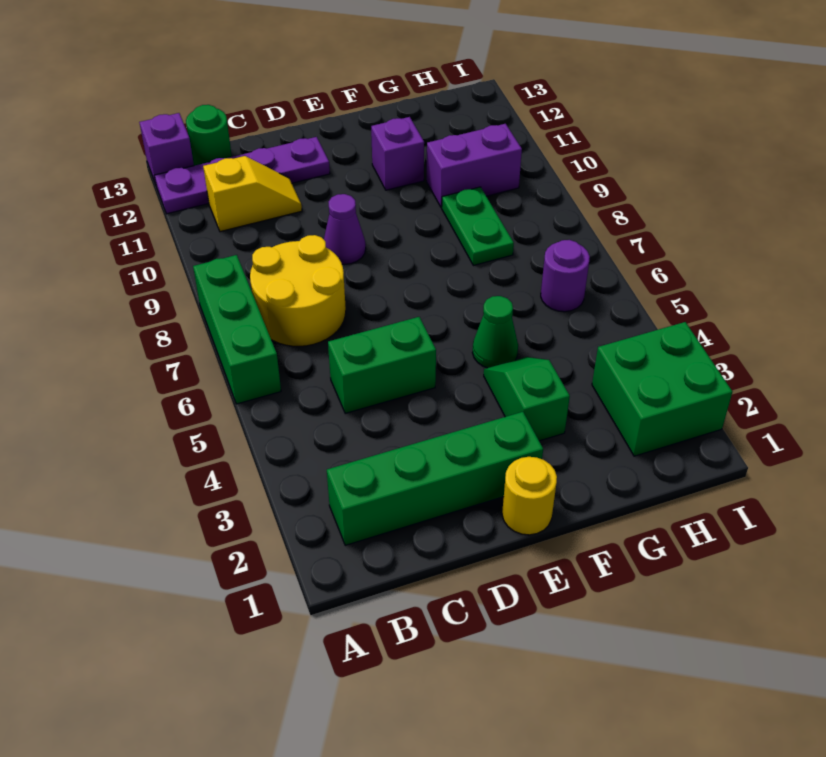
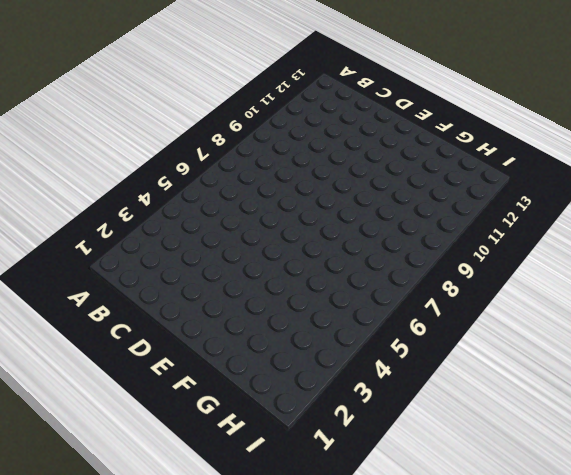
none -> green brick A6:A8 level 1
none -> purple plate A12:D12 level 1
none -> purple brick A13 level 1

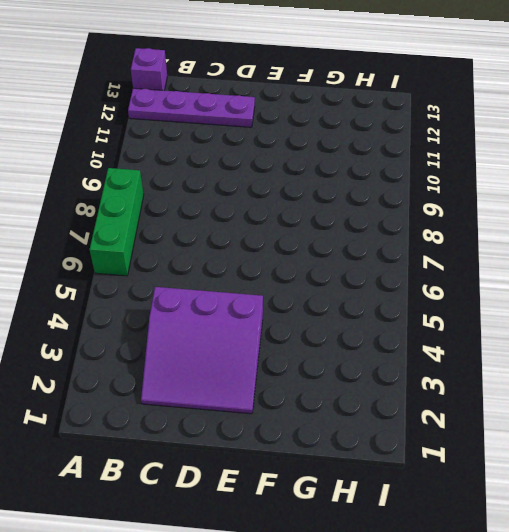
purple slope C2:E4 level 1 top 4 -> green brick B2:E2 level 1
none -> yellow round brick B7:C8 level 1
none -> yellow slope B11:C11 level 1 top B
none -> green round brick B13 level 1

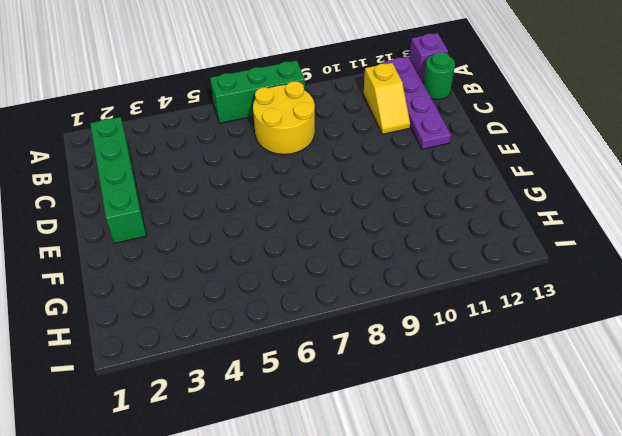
none -> green brick C5:D5 level 1
none -> purple cone D9 level 1
none -> yellow round brick E1 level 1

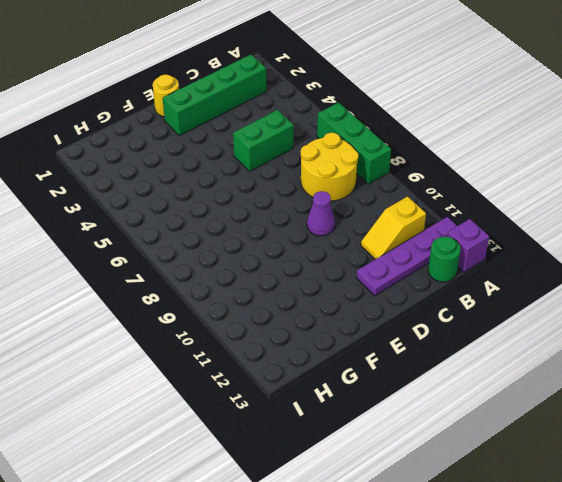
none -> green slope F3:F4 level 1 top 3
none -> green cone F5 level 1
none -> purple brick F11 level 1

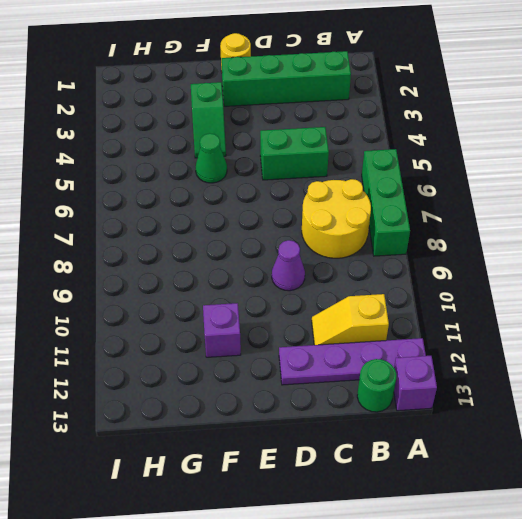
none -> green plate G8:G9 level 1
none -> purple brick G10:H10 level 1
none -> green brick H2:I3 level 1

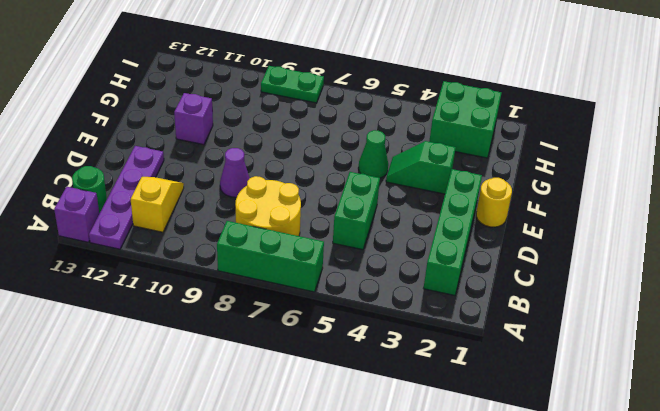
green plate I8:I9 level 1 -> green plate G8:G9 level 1
none -> purple brick G10:H10 level 1
none -> purple round brick H6 level 1

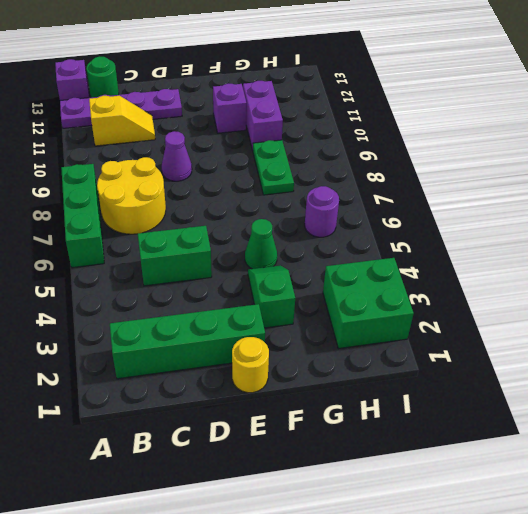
purple brick G10:G11 level 1 -> purple brick G10:H10 level 1

